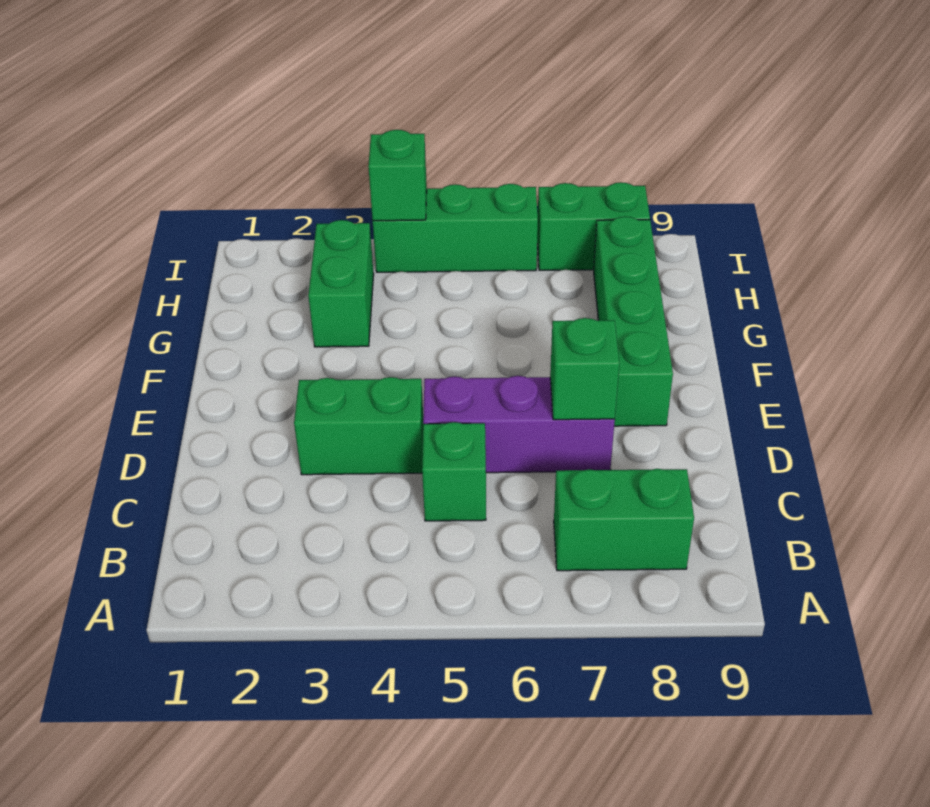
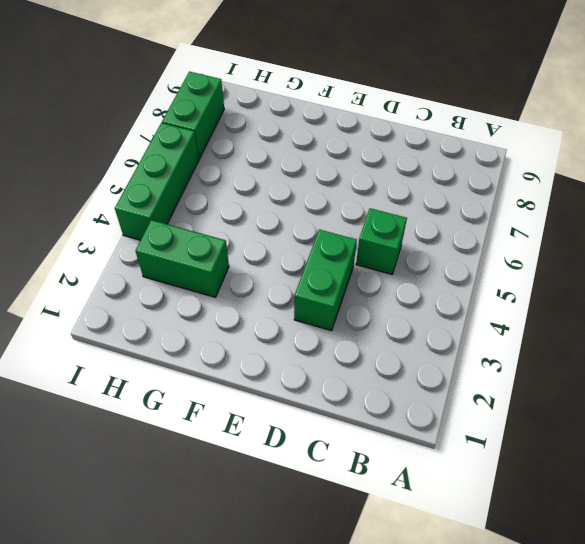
none -> green brick B7:B8 level 1
none -> purple brick D5:D7 level 1

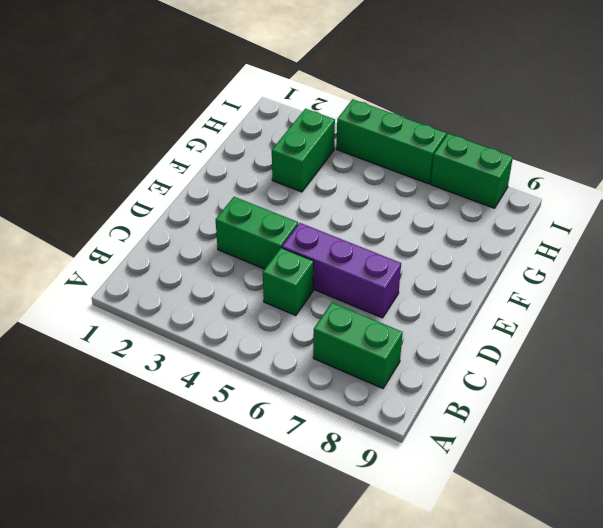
none -> green brick E8:H8 level 1
none -> green brick D7 level 2

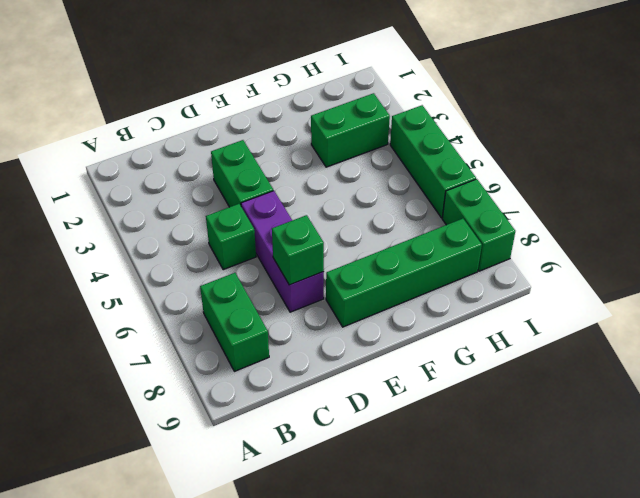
none -> green brick I4 level 2

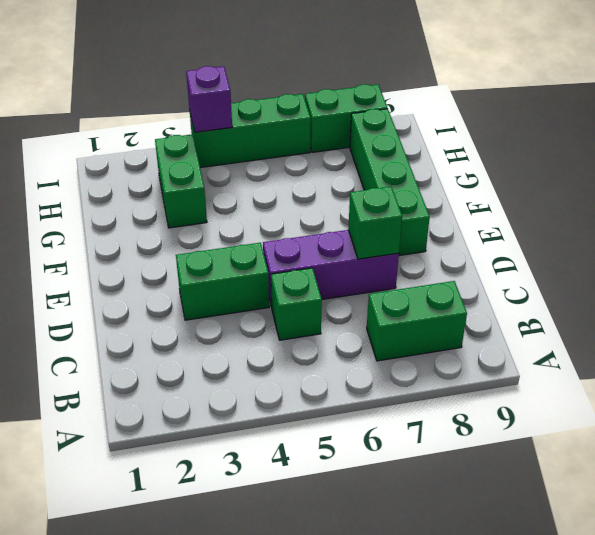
purple brick I4 level 2 -> green brick I4 level 2

